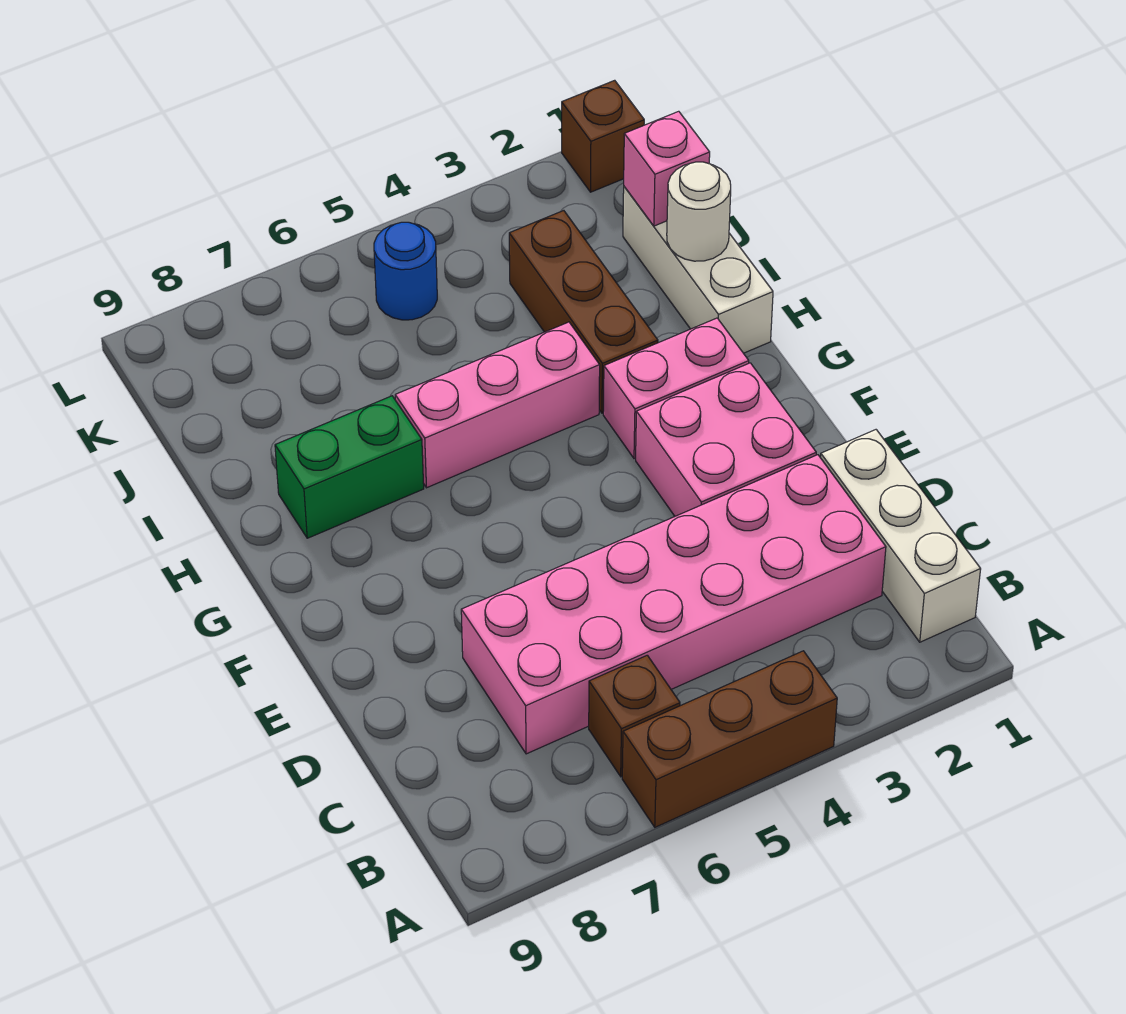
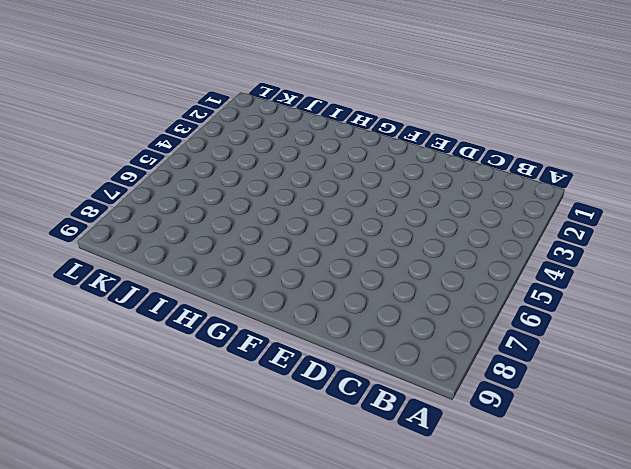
none -> brown brick A4:A6 level 1
none -> white brick B1:D1 level 1
none -> brown brick B6 level 1

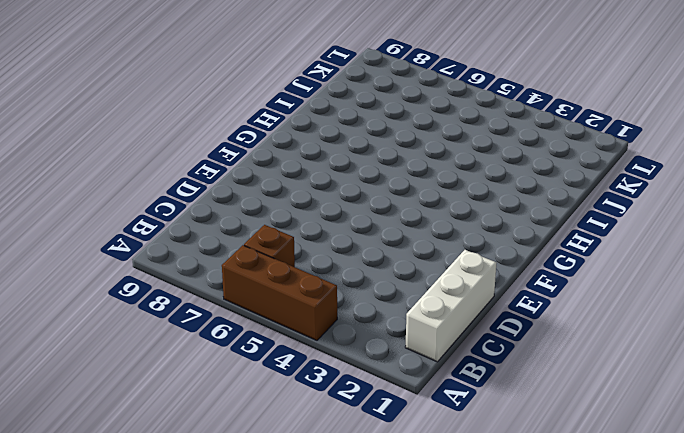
none -> pink brick C2:D7 level 1
none -> pink brick E2:F3 level 1
none -> pink brick G2:G3 level 1

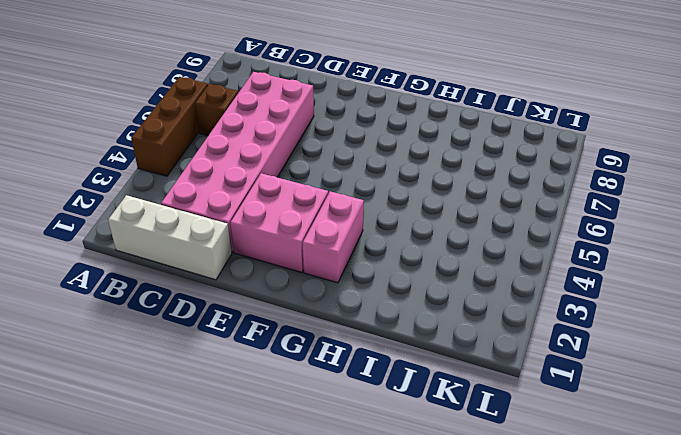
none -> white brick H1:J1 level 1
none -> brown brick H3:J3 level 1
none -> pink brick H4:H6 level 1

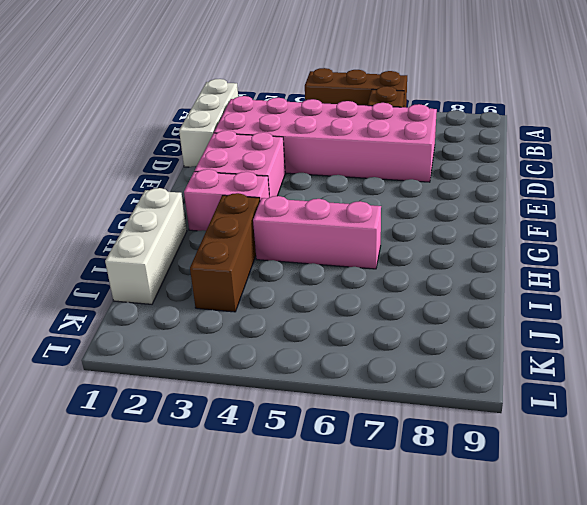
none -> green brick H7:H8 level 1
none -> blue round brick K5 level 1
none -> brown brick L1 level 1

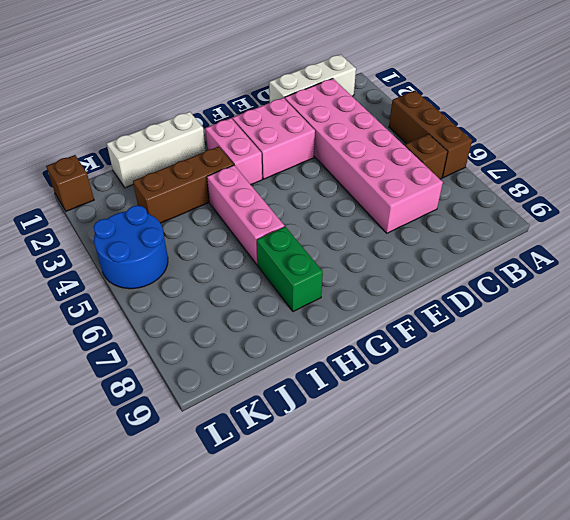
blue round brick K4:L5 level 1 -> blue round brick K5 level 1
none -> white round brick I1 level 2
none -> pink brick J1 level 2

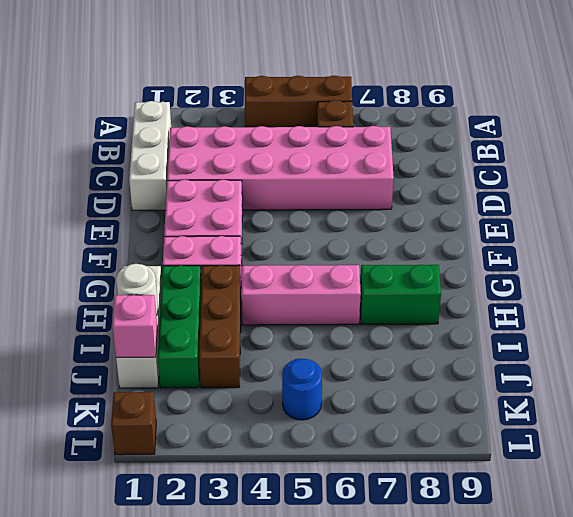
green brick H2:J2 level 1 -> none

